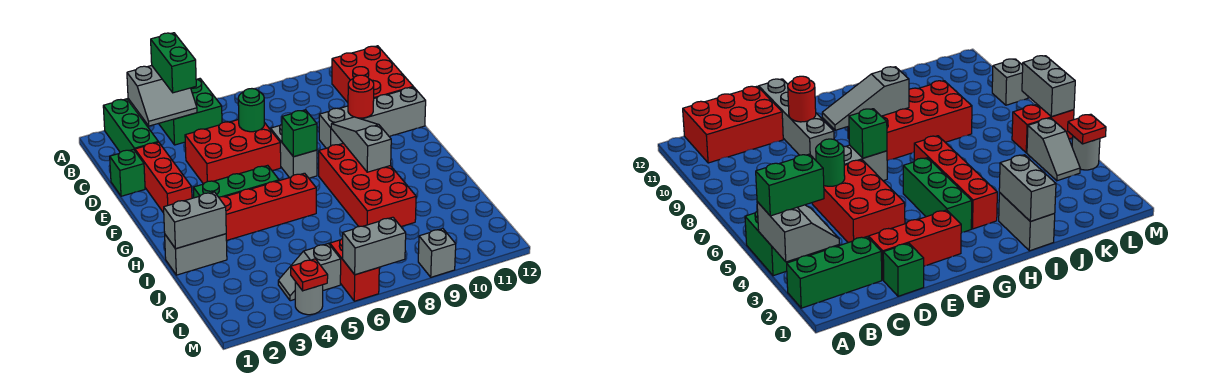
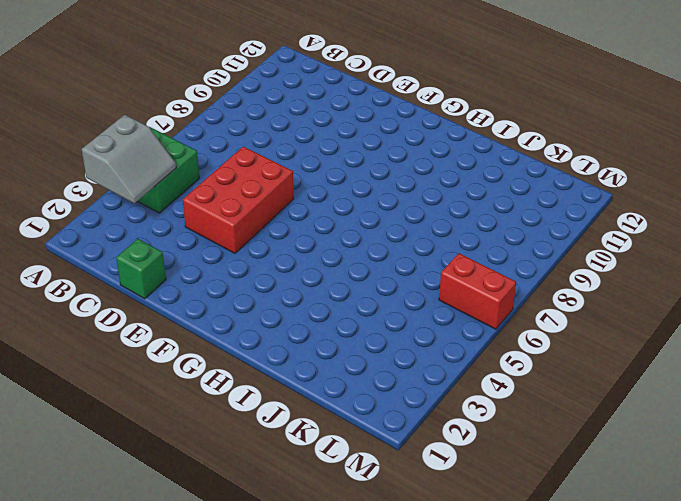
none -> green brick A2:C2 level 1
none -> red brick B11:D12 level 1
none -> red brick D2:F2 level 1

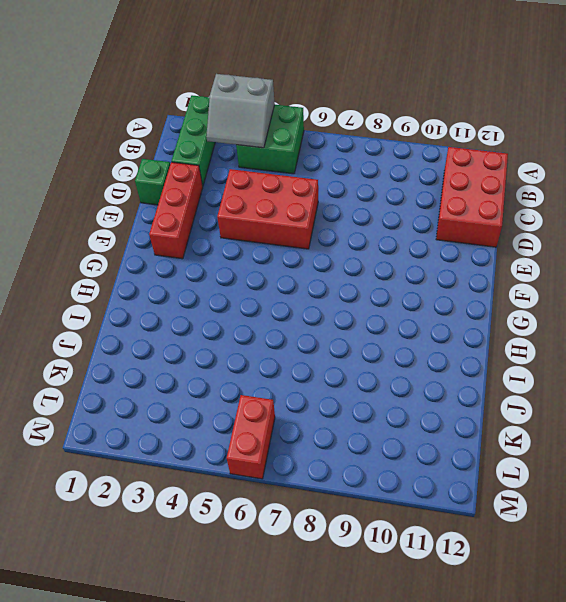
none -> grey brick E7:F7 level 1
none -> grey brick E9:E12 level 1
none -> green brick G3:G5 level 1

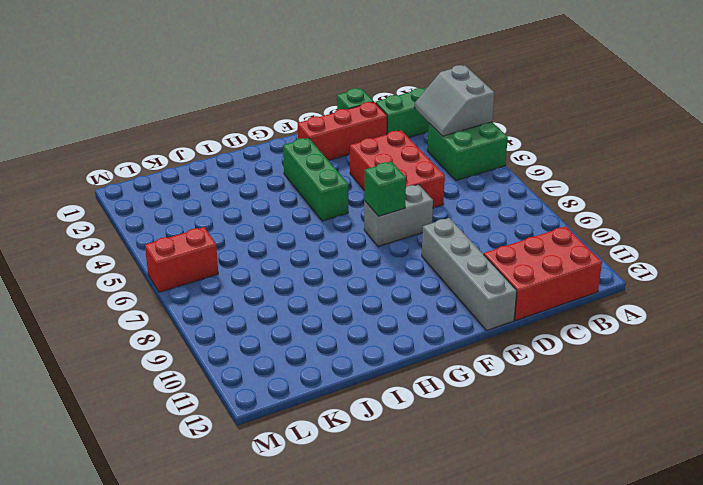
none -> red brick G8:J9 level 1
none -> red brick H3:H6 level 1
none -> grey brick I1:I2 level 1

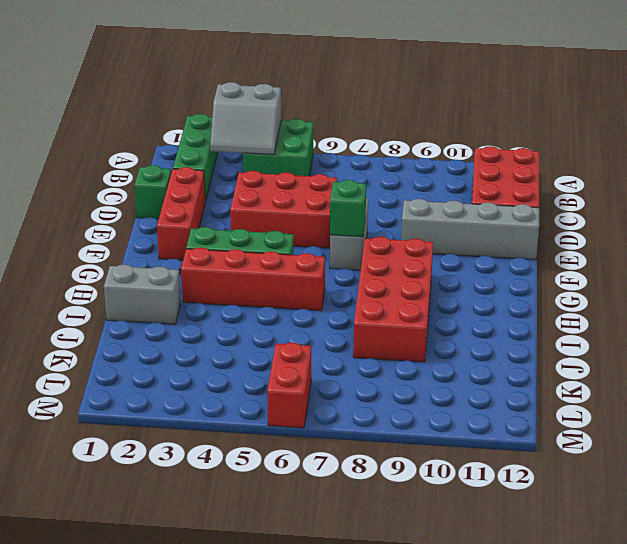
none -> grey slope L4:L5 level 1 top 5
none -> grey round brick M4 level 1
none -> grey brick M9 level 1

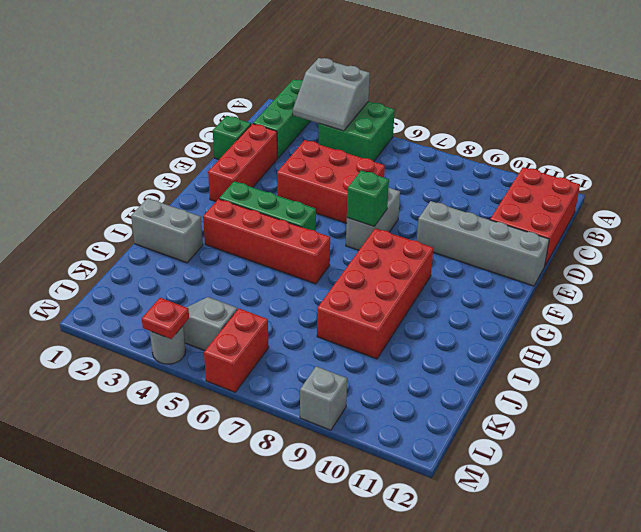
none -> green round brick D6 level 2
none -> red round brick E10 level 2
none -> grey slope F9:H9 level 2 top H

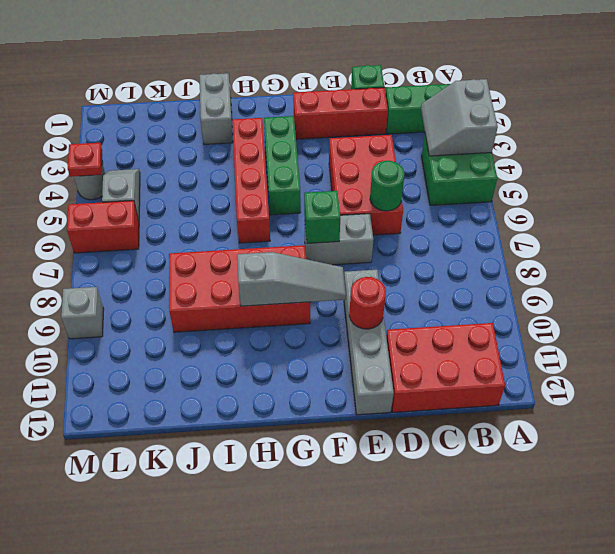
none -> grey brick I1:I2 level 2
none -> grey brick M6:M7 level 2
none -> green brick A4:B4 level 3

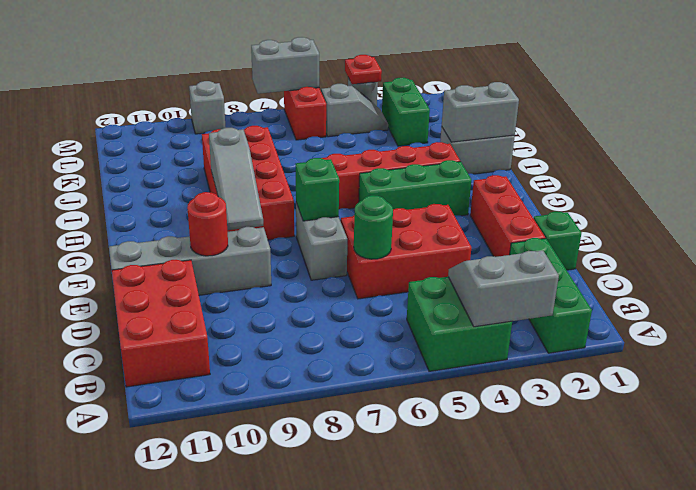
green brick K3:L3 level 1 -> green brick A4:B4 level 3

